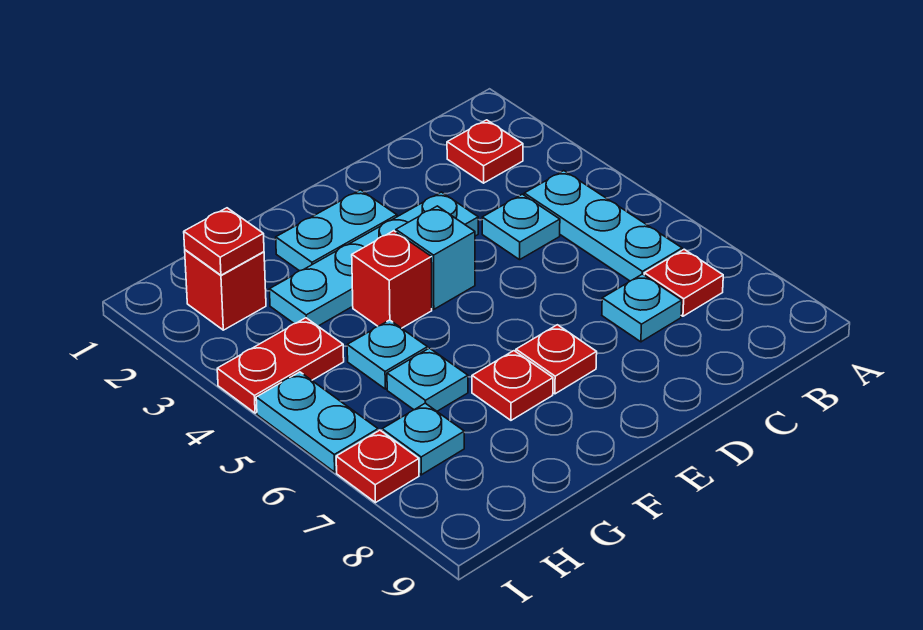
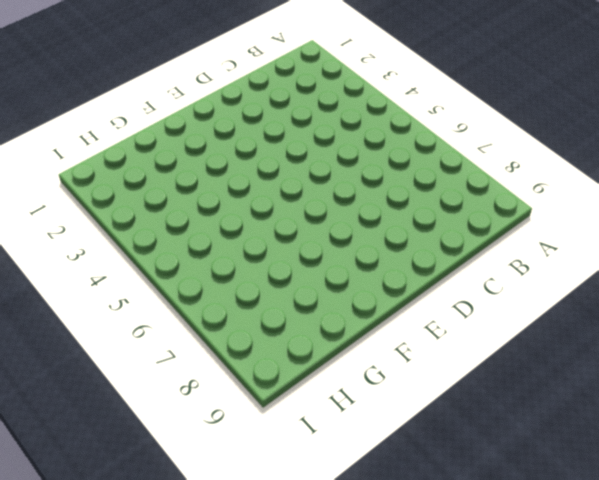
none -> red plate B2 level 1
none -> cyan plate B4:B6 level 1
none -> red plate B7 level 1

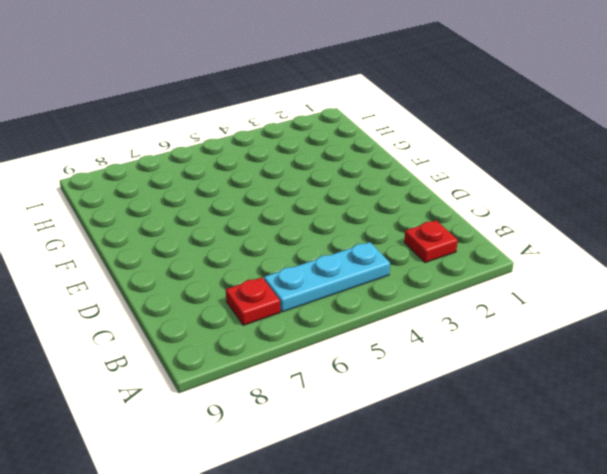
none -> cyan plate C4 level 1
none -> cyan plate C7 level 1
none -> cyan plate D3:G3 level 1

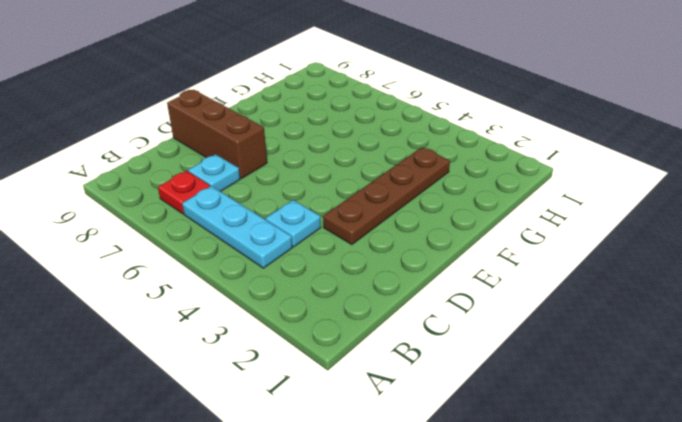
brown plate D3:G3 level 1 -> cyan plate D3:G3 level 1
brown brick D7:D9 level 1 -> none
none -> red plate B2 level 1
none -> cyan plate E2:F2 level 1
none -> cyan brick E4 level 1

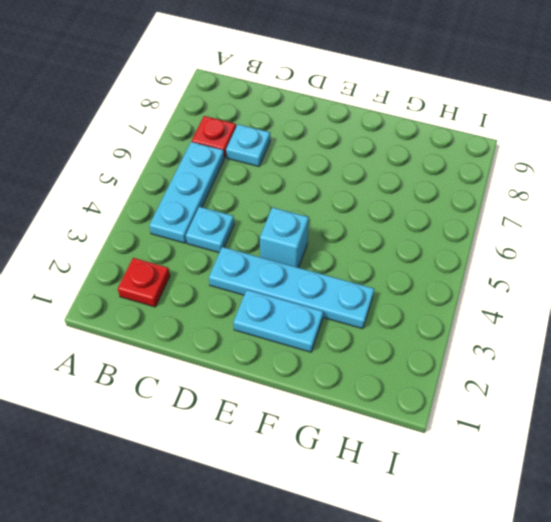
none -> red plate E7 level 1
none -> red brick F4 level 1
none -> red plate F7 level 1

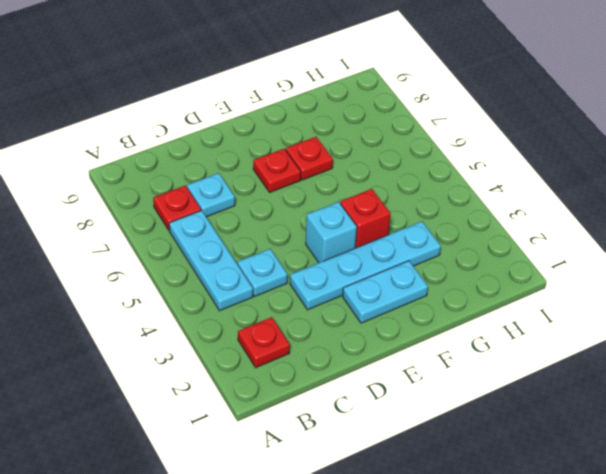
none -> cyan plate G5 level 1
none -> cyan plate G6 level 1
none -> red brick H2 level 1

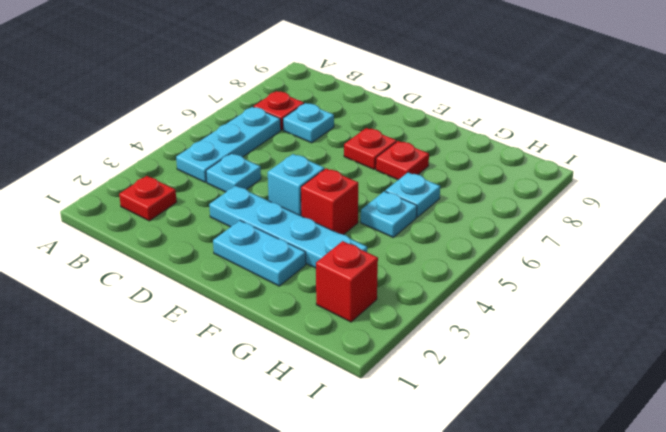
none -> red plate H4:I4 level 1
none -> cyan plate H7 level 1
none -> cyan plate I5:I6 level 1

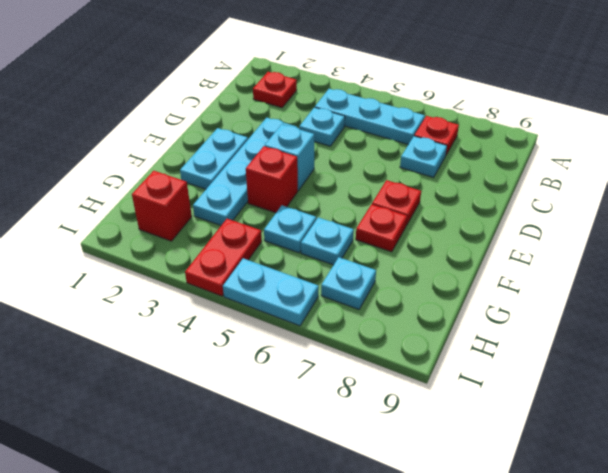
none -> red plate I7 level 1
none -> red plate H2 level 2

